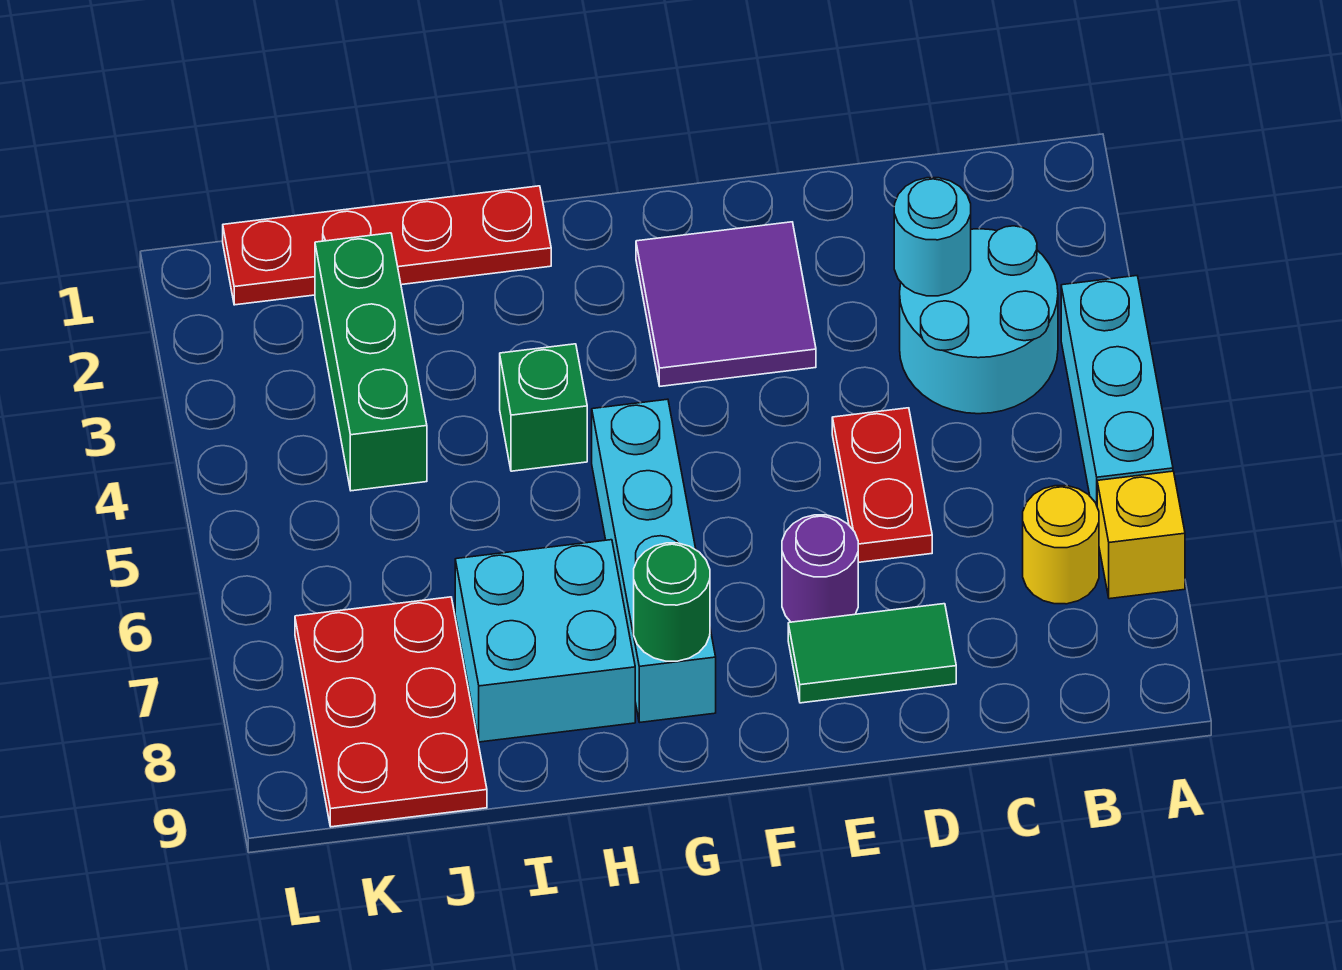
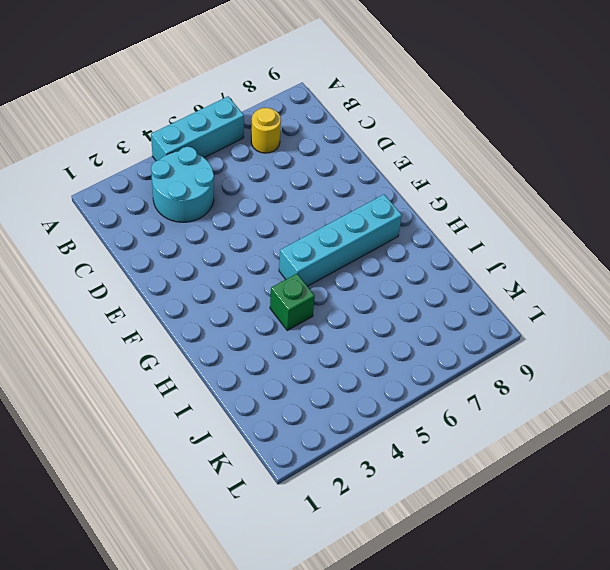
none -> yellow brick A7 level 1
none -> red plate D5:D6 level 1
none -> green tile D8:E8 level 1

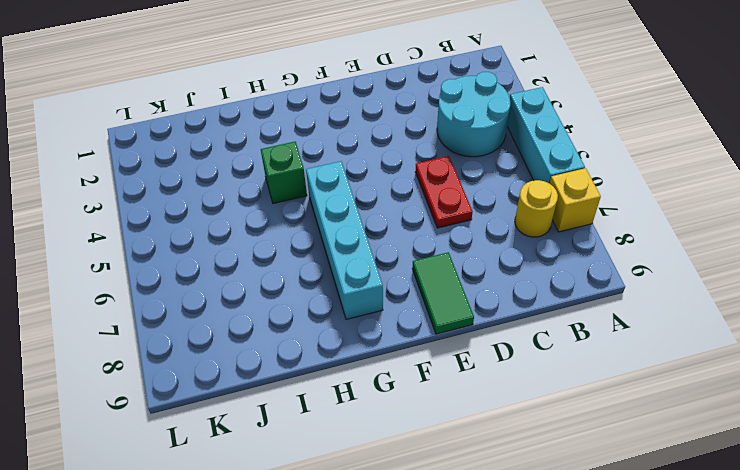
green tile E8:E9 level 1 -> green tile D8:E8 level 1
none -> purple tile E2:F3 level 1
none -> purple round brick E7 level 1
none -> red plate H1:K1 level 1

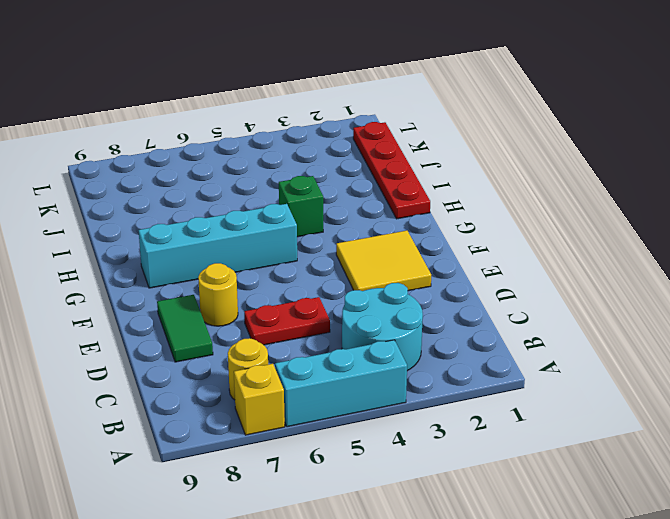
yellow tile E2:F3 level 1 -> purple tile E2:F3 level 1
yellow round brick E7 level 1 -> purple round brick E7 level 1
none -> cyan brick H7:I8 level 1
none -> green brick J2:J4 level 1
none -> red plate J7:K9 level 1

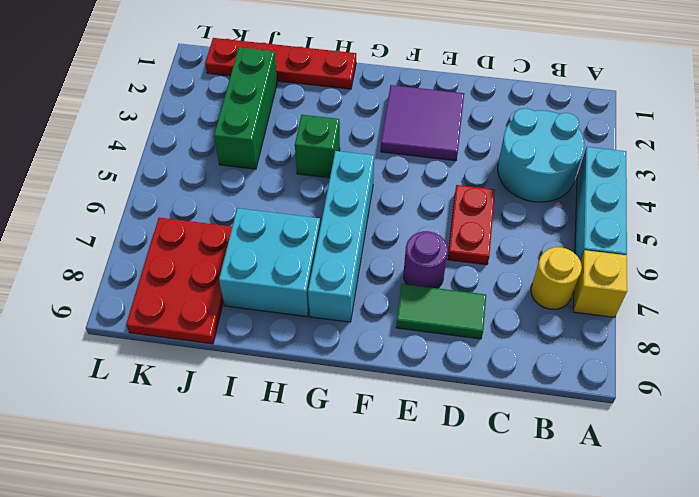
none -> cyan round brick C3 level 2
none -> green round brick G8 level 2

